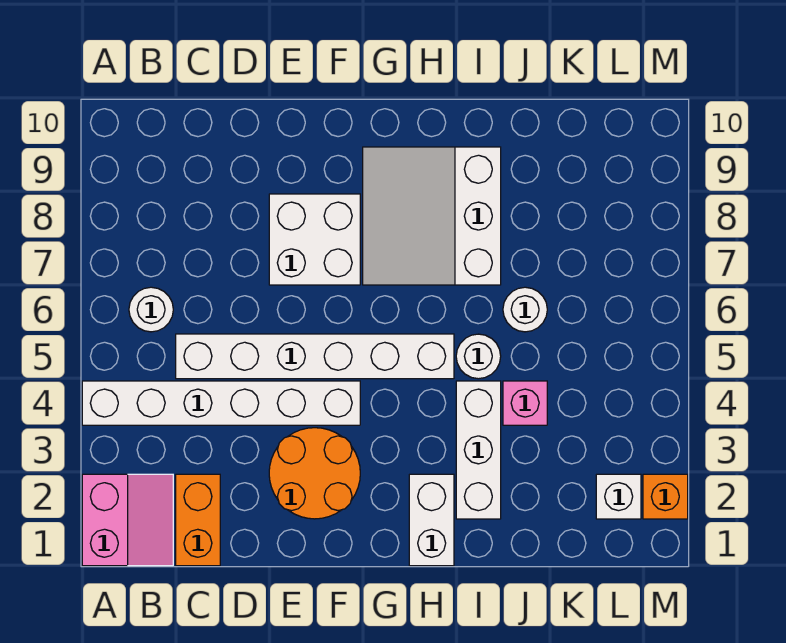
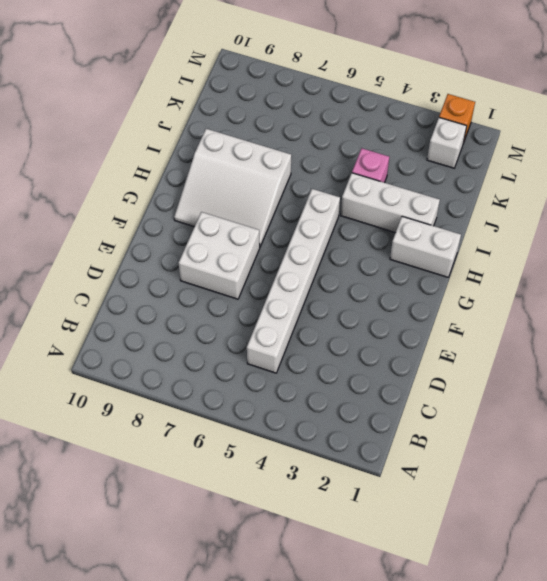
none -> pink slope A1:B2 level 1 top A
none -> white brick A4:F4 level 1
none -> white round brick B6 level 1

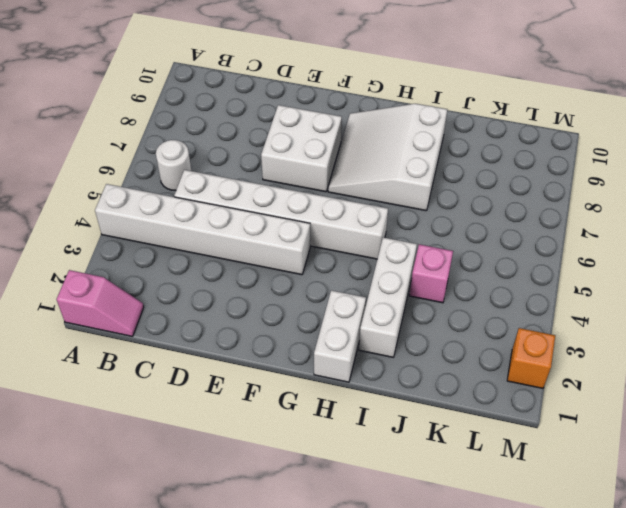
pink slope A1:B1 level 1 top A -> pink slope A1:B2 level 1 top A
none -> orange brick C1:C2 level 1
none -> orange round brick E2:F3 level 1
none -> white round brick I5 level 1

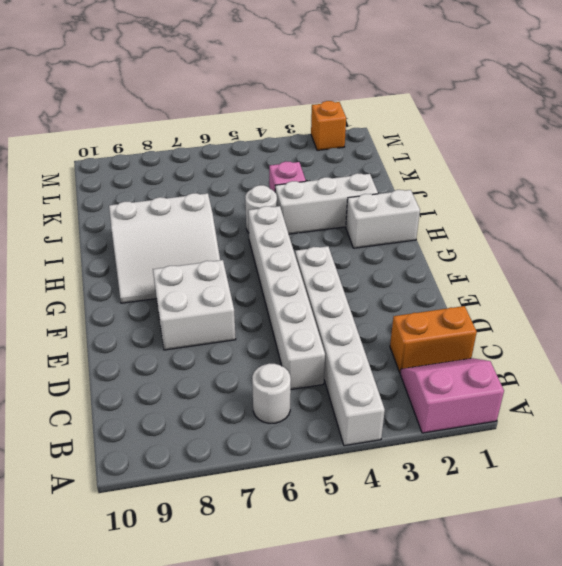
none -> orange round brick E2:F3 level 1
none -> white round brick J6 level 1
none -> white brick L2 level 1

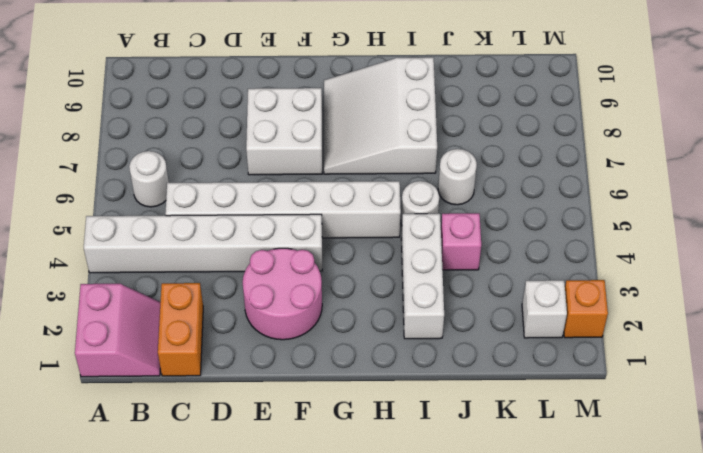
pink round brick E2:F3 level 1 -> orange round brick E2:F3 level 1
none -> white brick H1:H2 level 1

